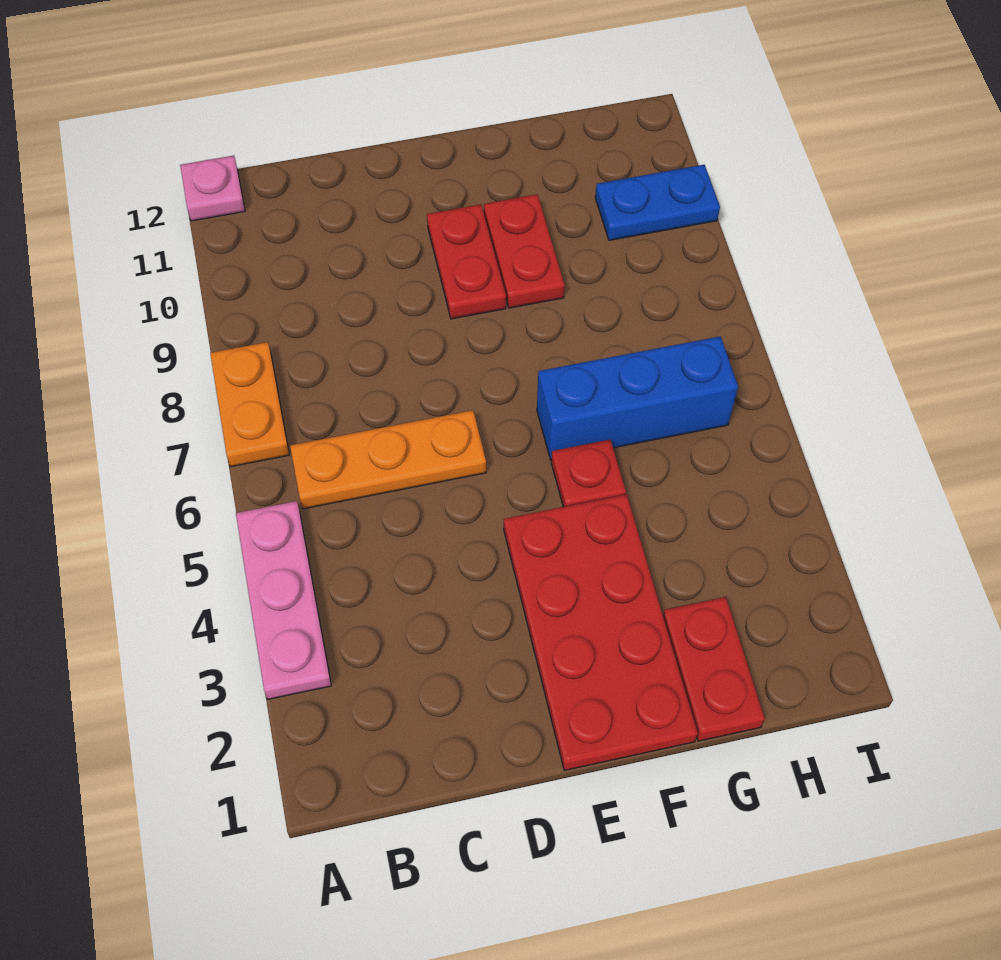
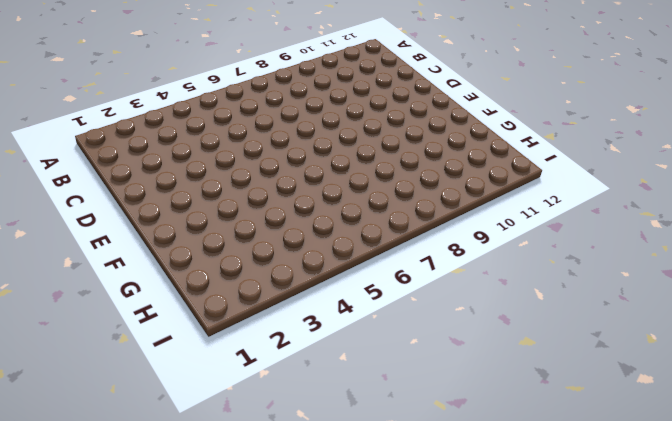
none -> pink plate A3:A5 level 1
none -> orange plate A7:A8 level 1

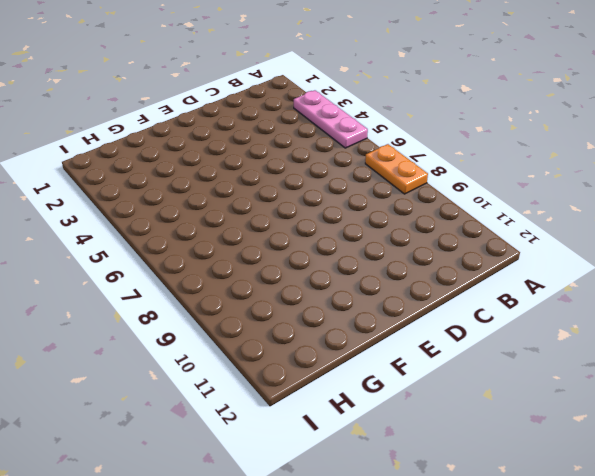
none -> pink plate A12 level 1
none -> orange plate B6:D6 level 1

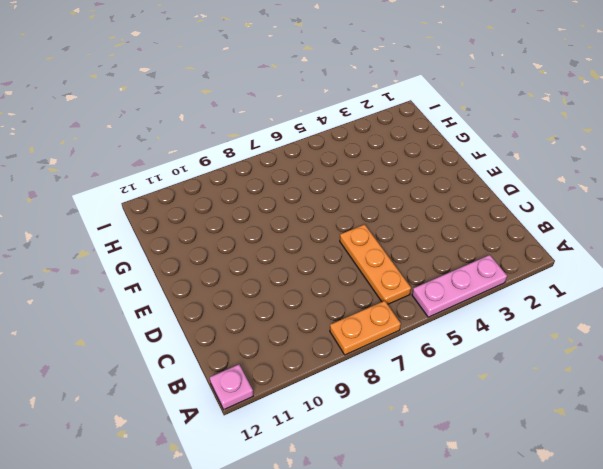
none -> red plate E1:F4 level 1
none -> red plate E9:E10 level 1

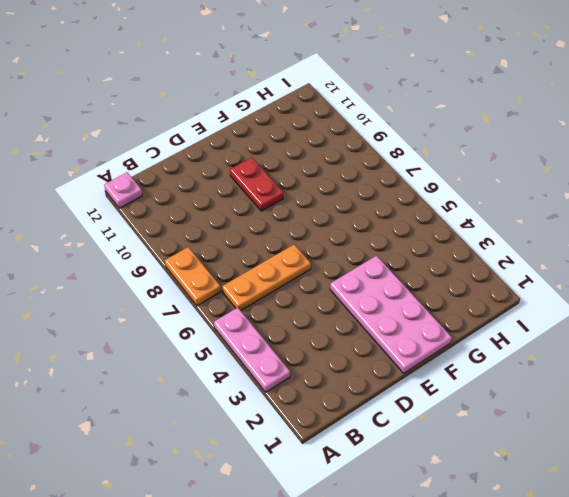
pink plate E1:F4 level 1 -> red plate E1:F4 level 1
none -> red plate F5 level 1
none -> blue brick F6:H6 level 1

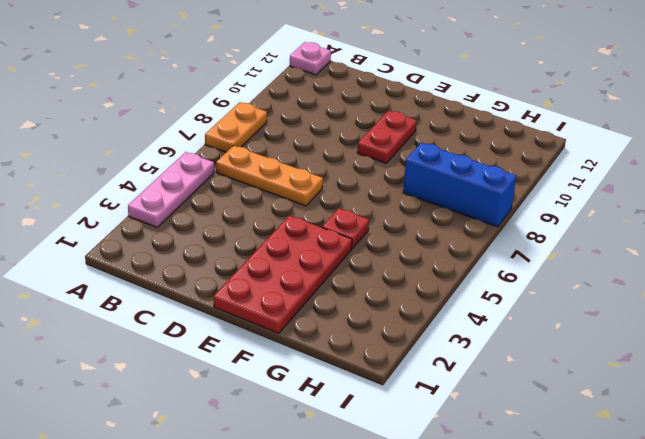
blue brick G8:I8 level 1 -> blue brick F6:H6 level 1
none -> red plate F9:F10 level 1
none -> red plate G1:G2 level 1

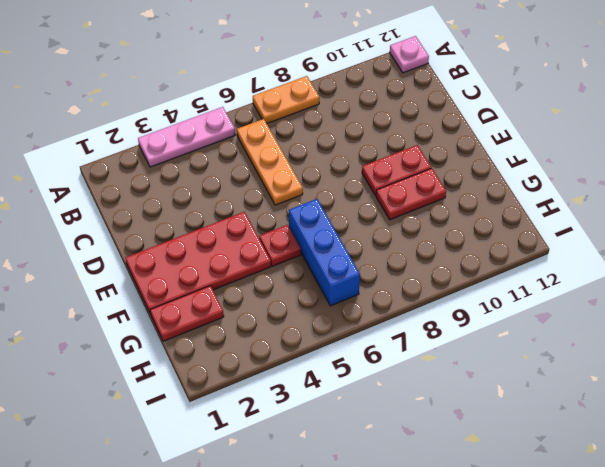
none -> blue plate H10:I10 level 1

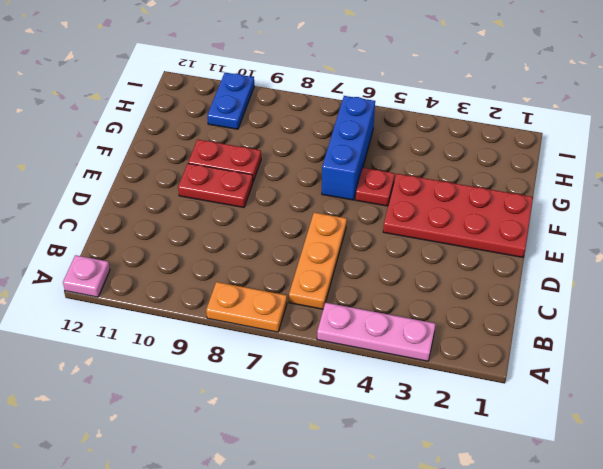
none -> red plate G1:G2 level 1

